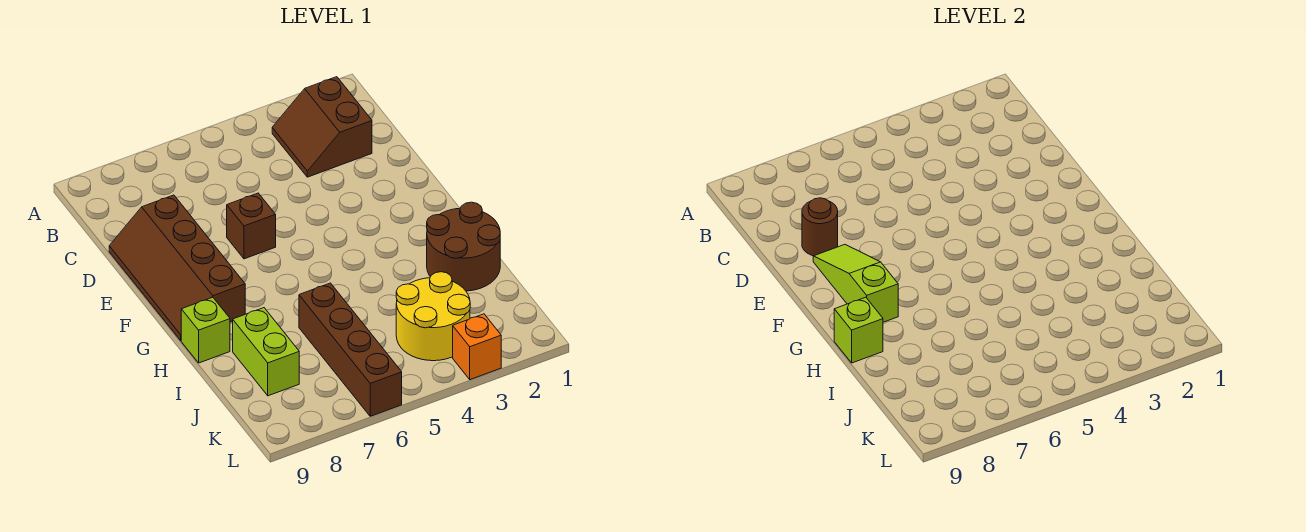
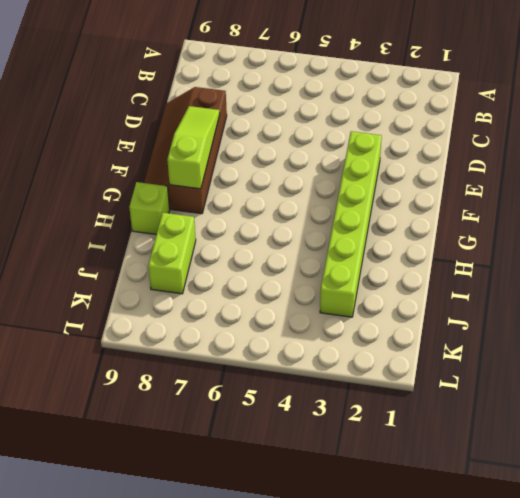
lime brick E3:J3 level 1 -> yellow round brick J3:K4 level 1
none -> brown slope B2:C3 level 1 top 2
none -> brown brick E6 level 1
none -> brown round brick H1:I2 level 1

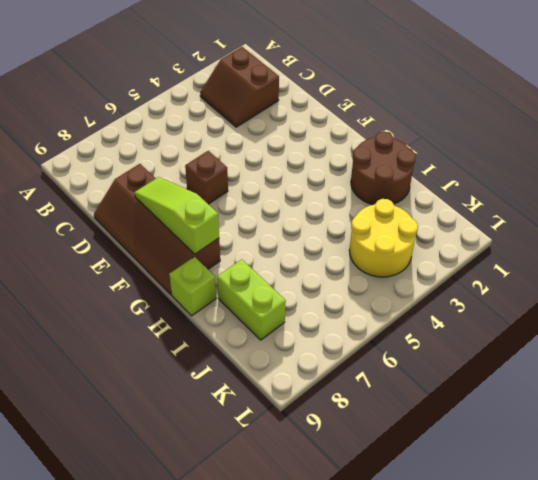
none -> brown brick I6:L6 level 1
none -> orange brick L3 level 1
none -> brown round brick D8 level 2

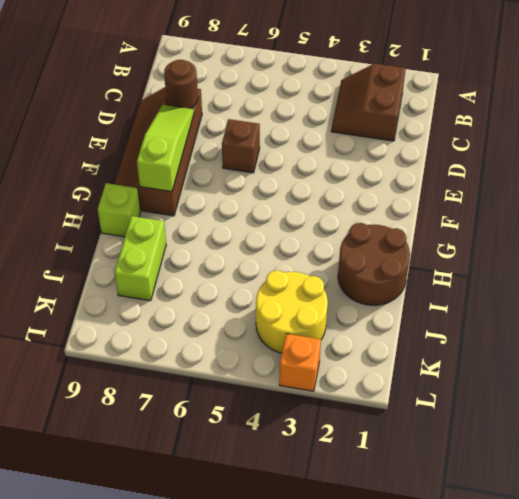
none -> brown brick I6:L6 level 1
none -> lime brick H9 level 2

